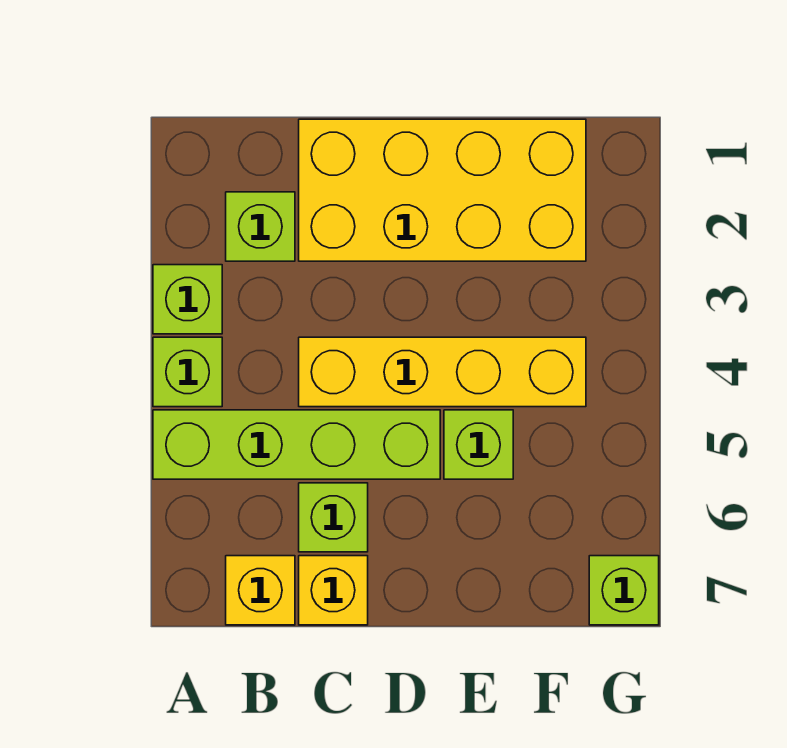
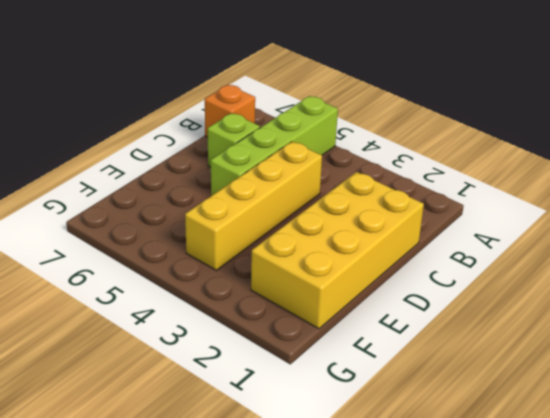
orange brick B7 level 1 -> yellow brick B7 level 1
none -> lime brick A3 level 1
none -> lime brick A4 level 1

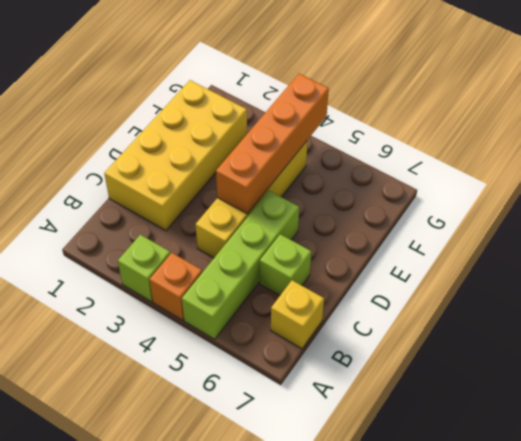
orange brick A4 level 1 -> lime brick A4 level 1
orange brick D4:G4 level 2 -> none
none -> lime brick B2 level 1
none -> yellow brick C7 level 1

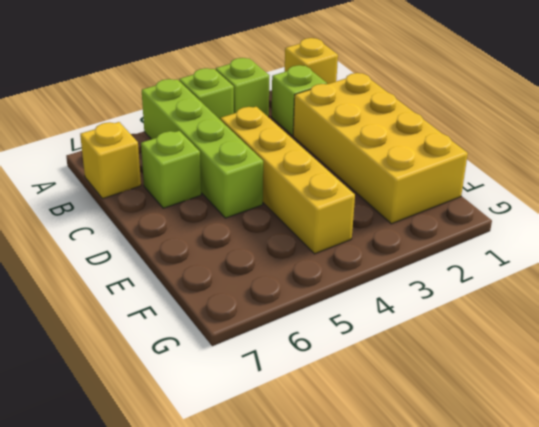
yellow brick A1 level 1 -> yellow brick C7 level 1
none -> lime brick E5 level 1
none -> lime brick G7 level 1

